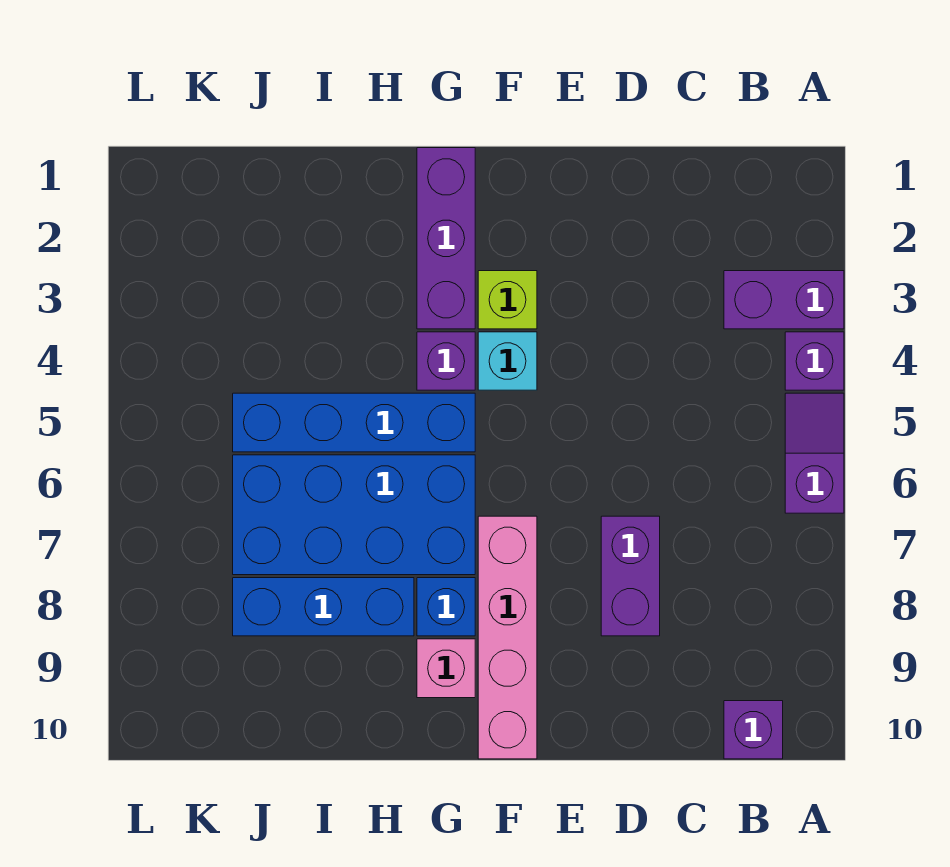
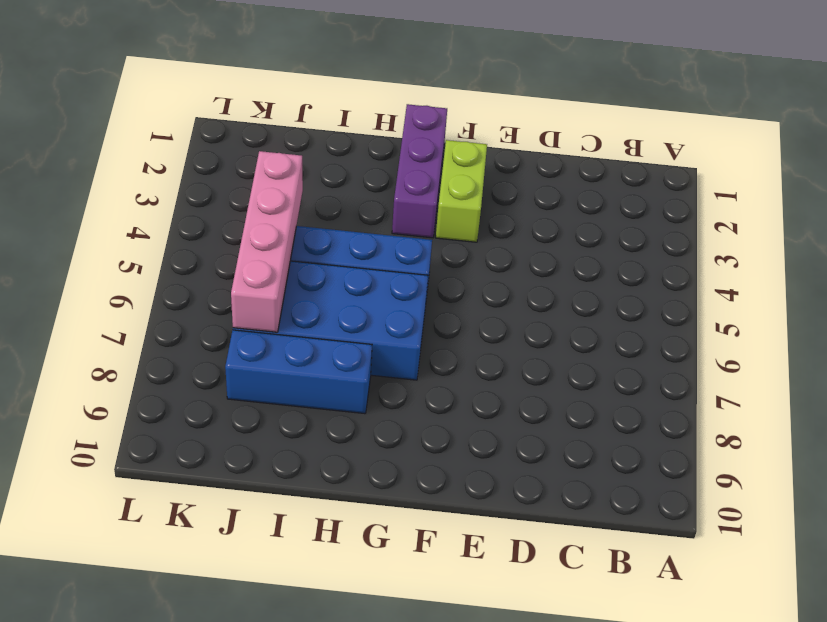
lime brick F2:F3 level 1 -> lime brick F3 level 1
pink brick J4:J7 level 2 -> pink brick F7:F10 level 1
none -> purple brick A3:B3 level 1
none -> purple brick A4 level 1
none -> purple slope A5:A6 level 1 top 6

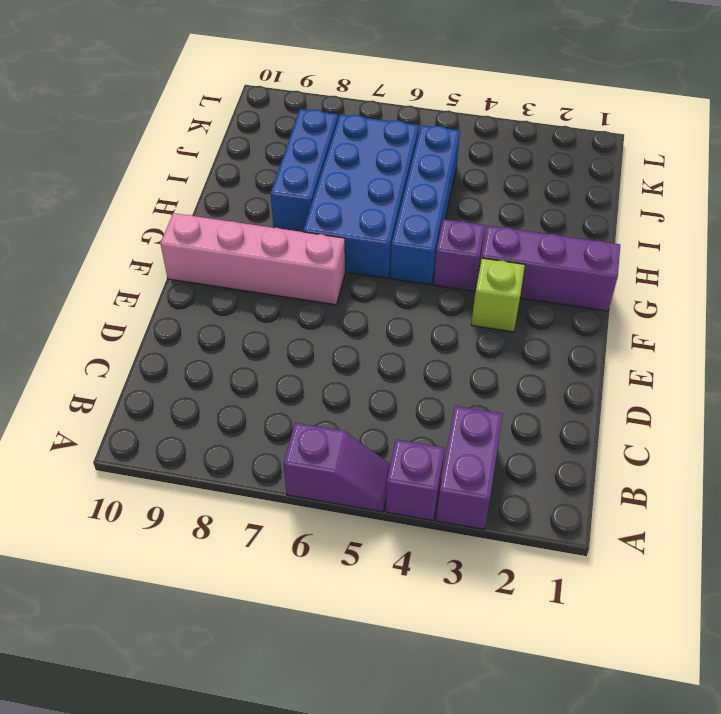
none -> purple brick B10 level 1
none -> purple brick D7:D8 level 1
none -> cyan brick F4 level 1

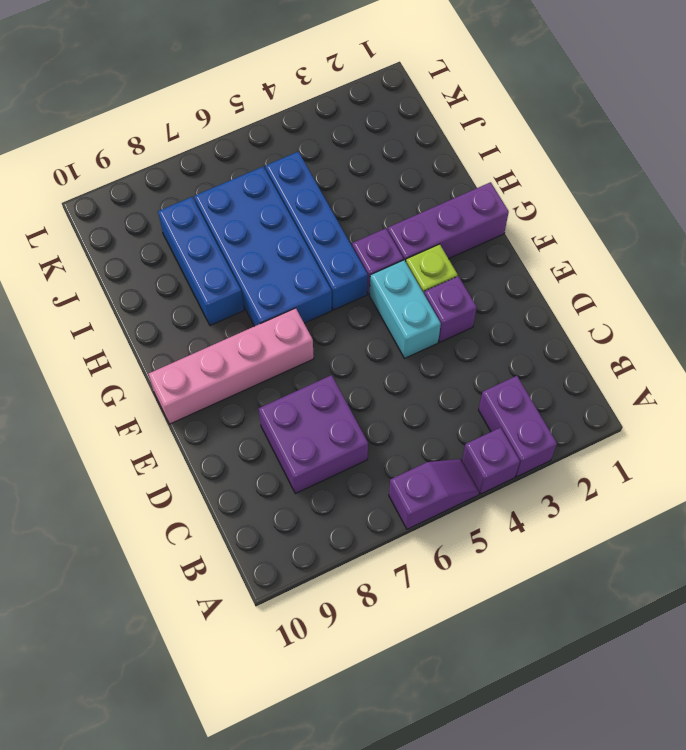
purple brick C7:D8 level 1 -> purple brick D7:D8 level 1
purple brick E3 level 1 -> purple brick B10 level 1
cyan brick E4:F4 level 1 -> cyan brick F4 level 1
none -> blue brick G8 level 1
none -> pink brick G9 level 1

